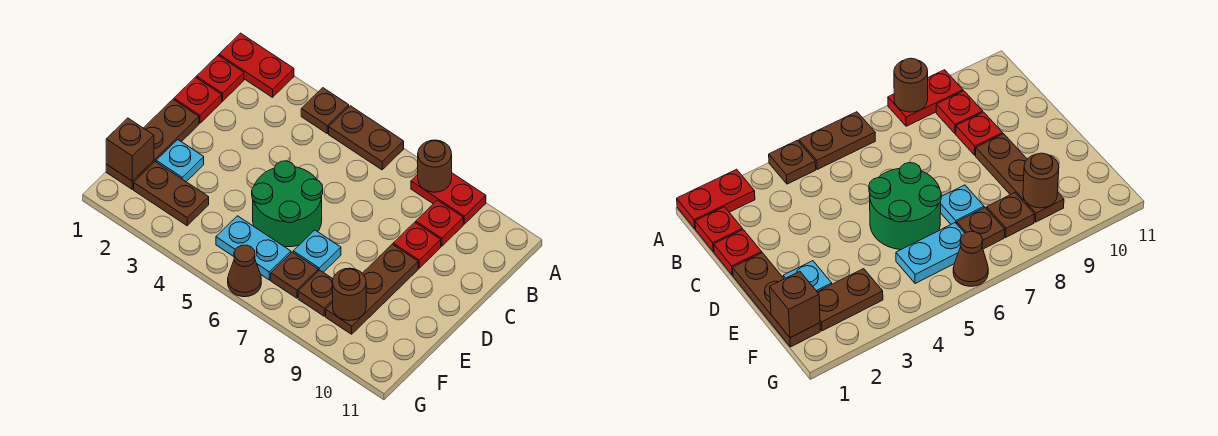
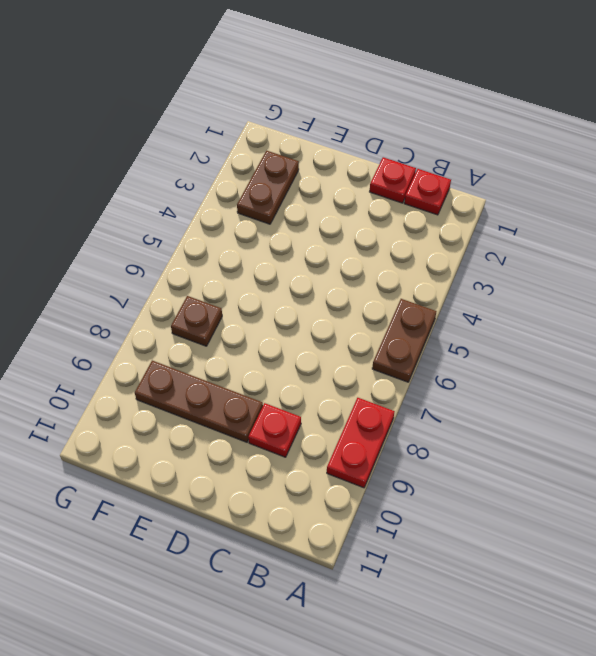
none -> red plate A1:A2 level 1
none -> brown plate A4 level 1
none -> red plate B9 level 1

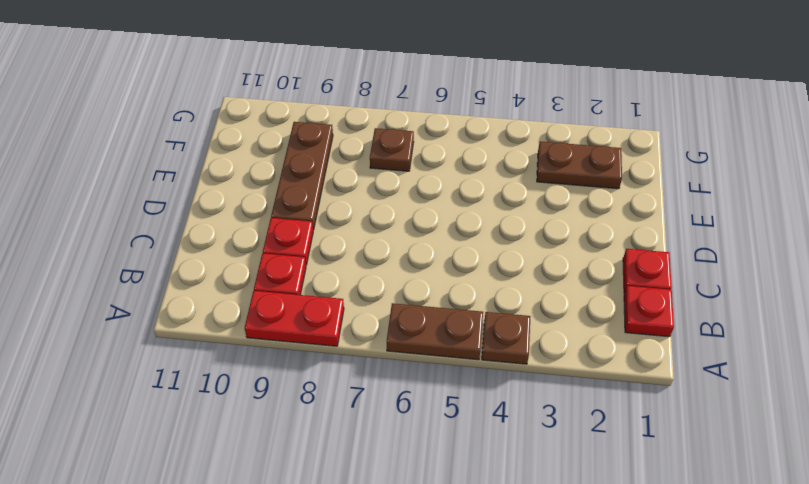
none -> red plate A1:A2 level 1
none -> brown plate D1:F1 level 1
none -> green round brick D5:E6 level 1

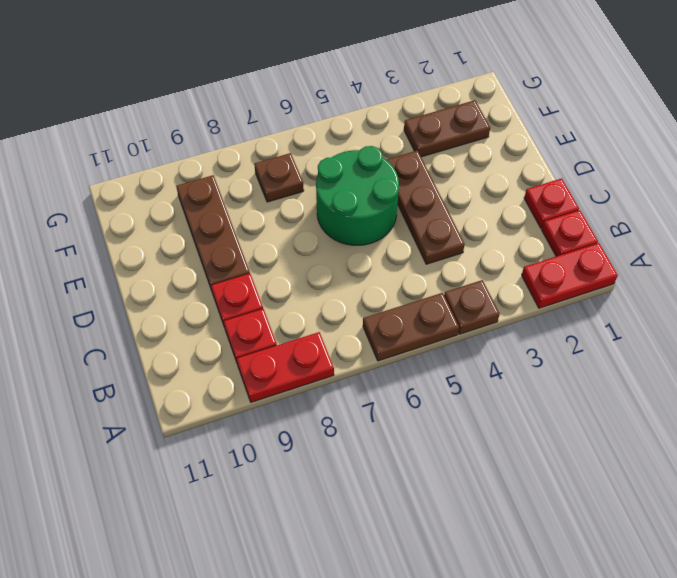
brown plate C4:E4 level 1 -> brown plate D1:F1 level 1
none -> cyan plate E2 level 1
none -> cyan plate E7 level 1
none -> cyan plate F5:F6 level 1

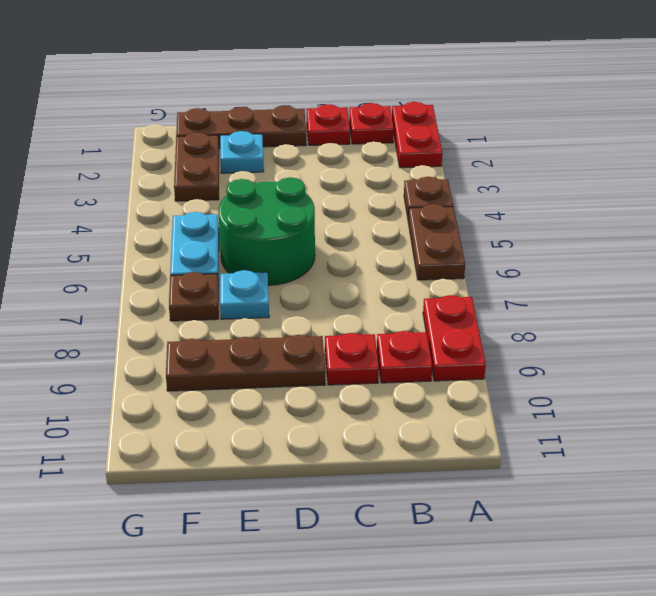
none -> brown plate F8 level 1
none -> brown cone G6 level 1
none -> brown round brick A8 level 2

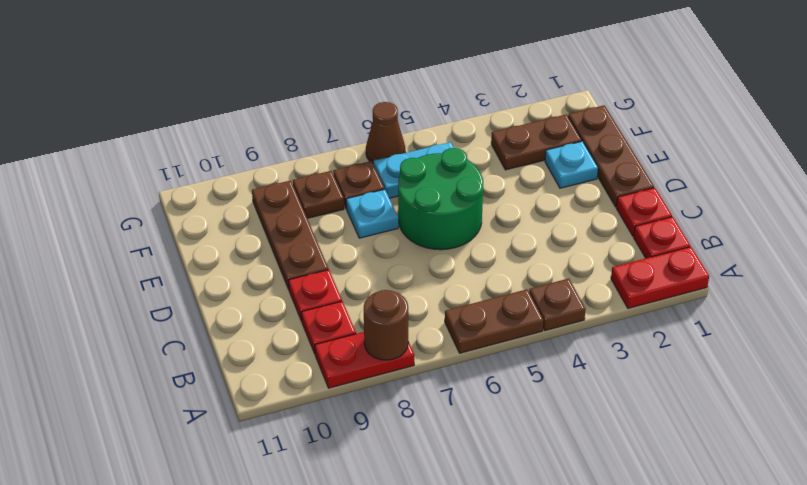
none -> brown brick F1 level 2
none -> brown round brick F9 level 2

